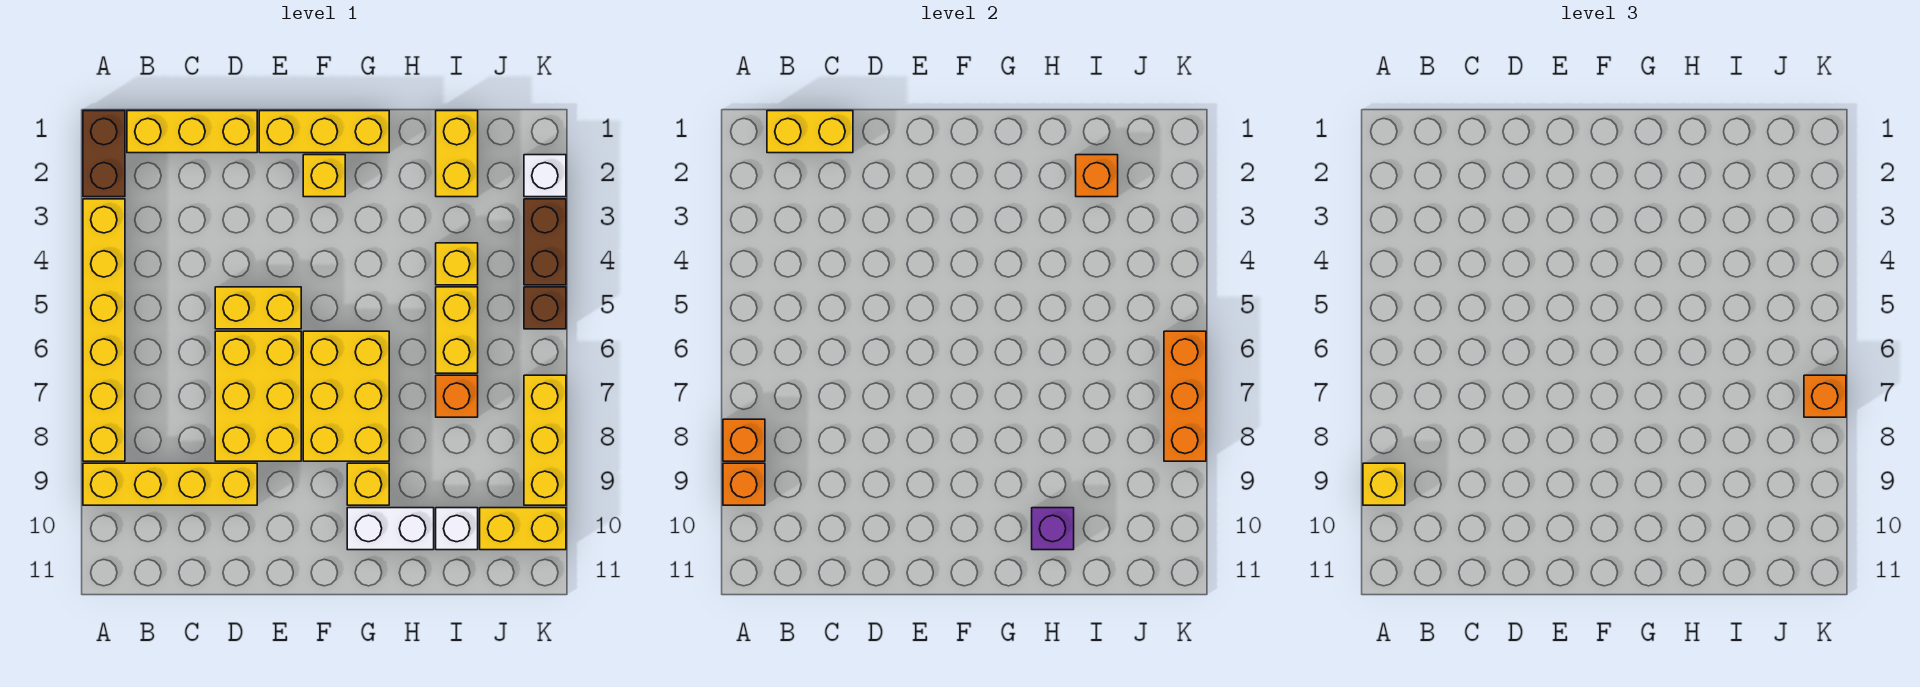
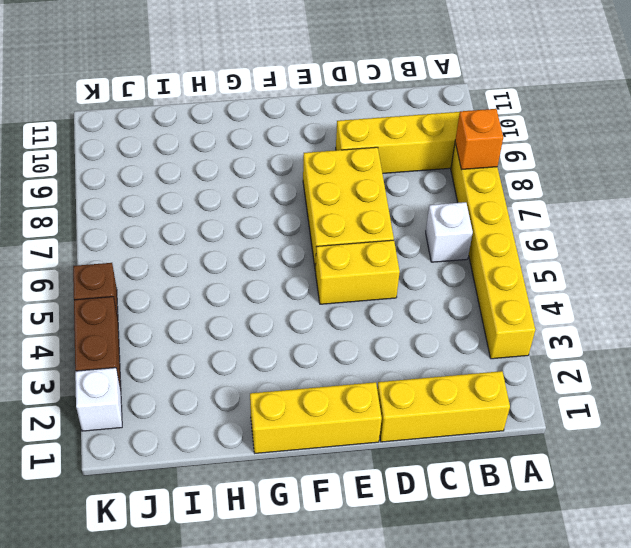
white brick B6 level 1 -> white brick I10 level 1
none -> brown brick A1:A2 level 1
none -> yellow brick F2 level 1
none -> yellow brick F6:G8 level 1

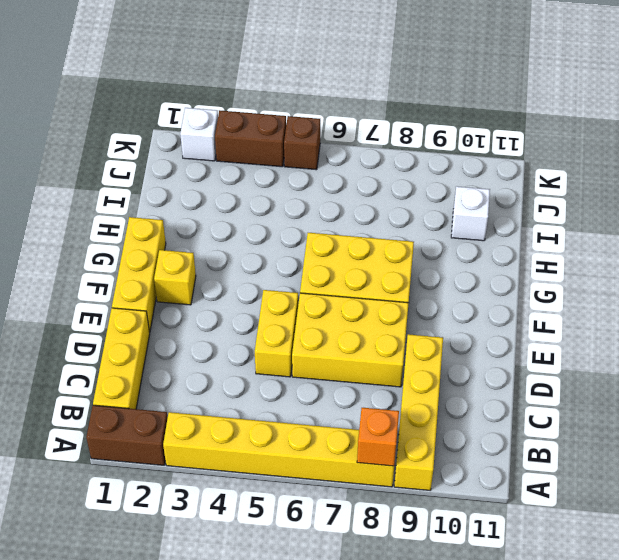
none -> yellow brick G9 level 1
none -> white brick G10:H10 level 1
none -> yellow brick I1:I2 level 1

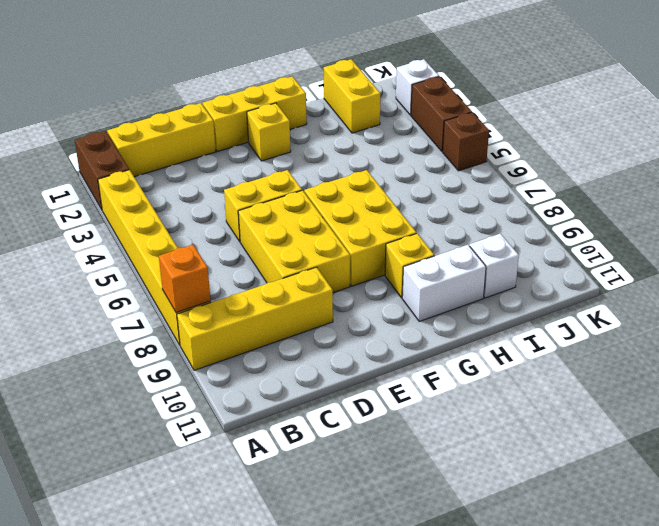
none -> yellow brick I4 level 1
none -> yellow brick I5:I6 level 1
none -> orange brick I7 level 1

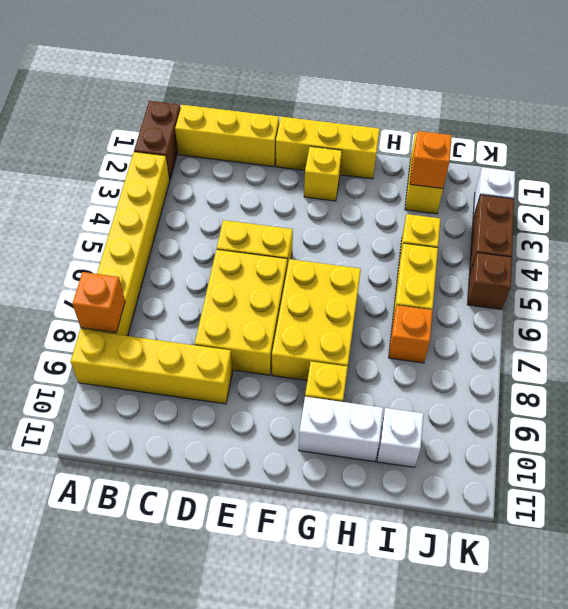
none -> yellow brick J10:K10 level 1
none -> yellow brick K7:K9 level 1
none -> orange brick A9 level 2

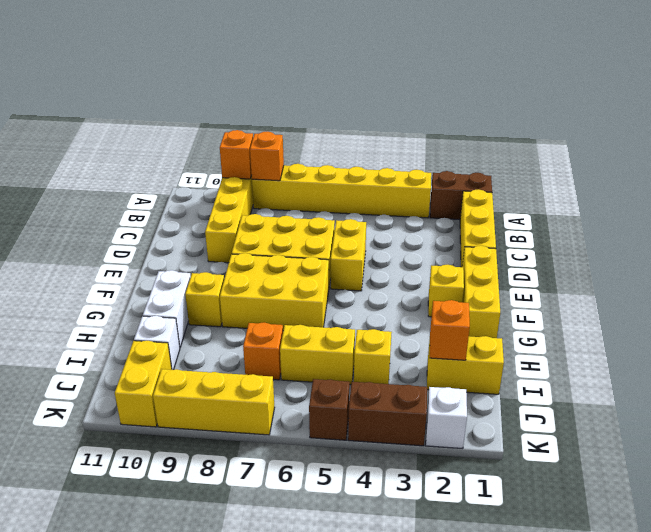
none -> yellow brick B1:C1 level 2
none -> purple brick H10 level 2
none -> orange brick K6:K8 level 2

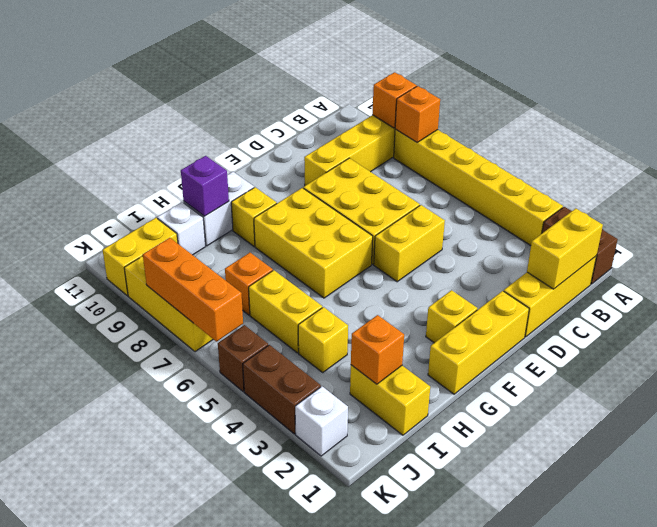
none -> yellow brick A9 level 3
none -> orange brick K7 level 3

